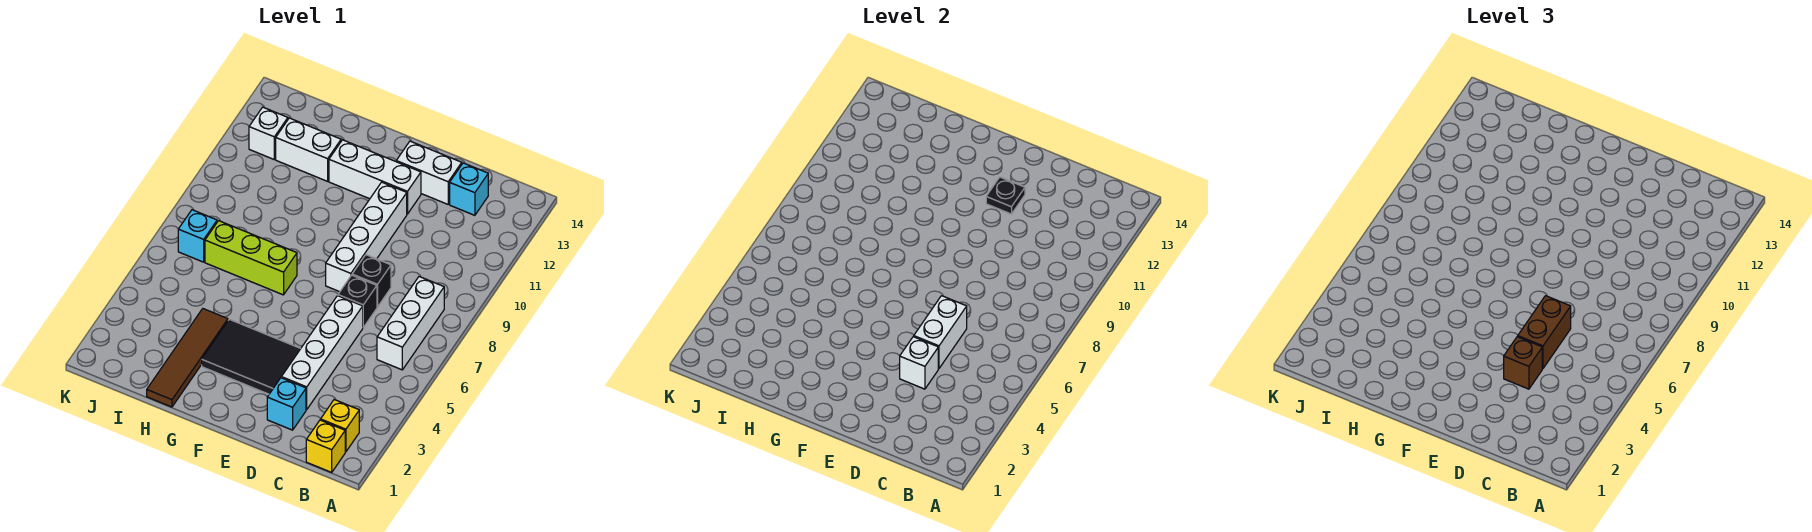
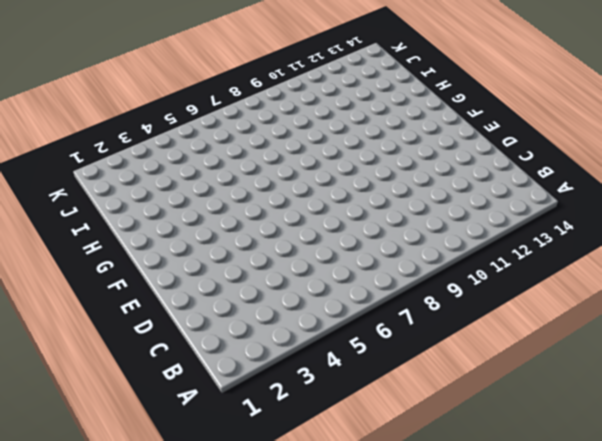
none -> yellow brick B1 level 1
none -> yellow brick B2 level 1
none -> white brick B6:B8 level 1

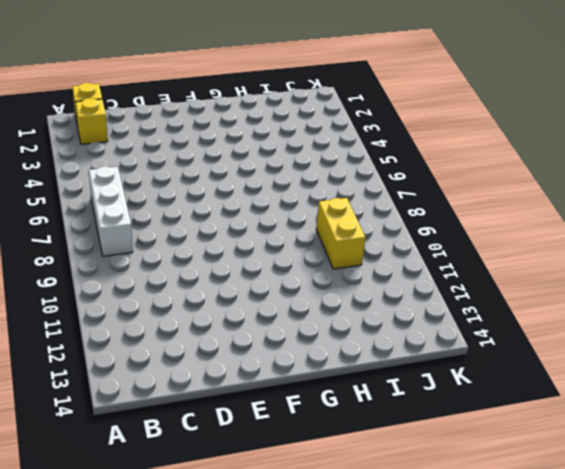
yellow brick I9:I10 level 1 -> none
none -> cyan brick C13 level 1
none -> cyan brick D2 level 1
none -> white brick D3:D6 level 1

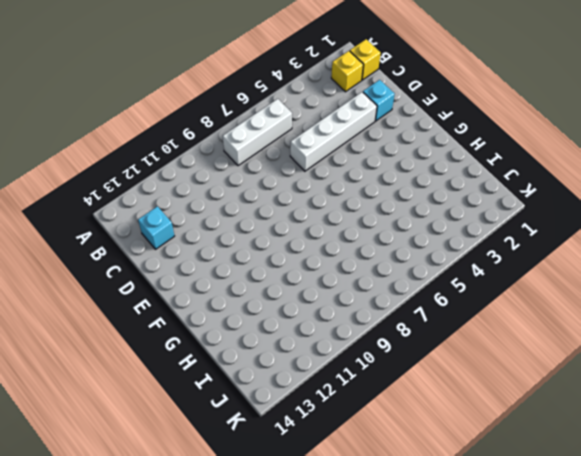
none -> black brick D7 level 1
none -> black brick D8 level 1
none -> white brick D13:E13 level 1

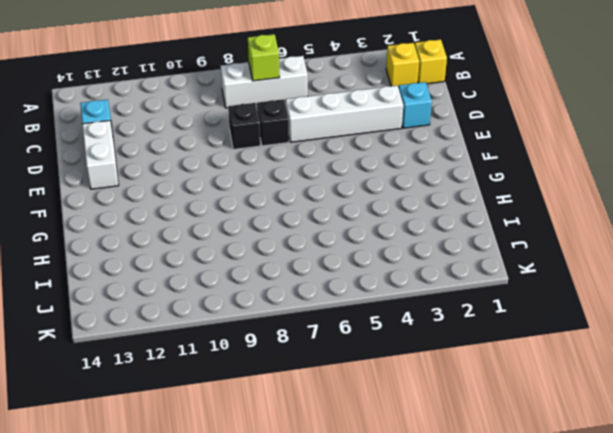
lime brick B7 level 2 -> none
none -> black tile E3:G4 level 1
none -> white brick E8:E11 level 1
none -> white brick E12:G12 level 1

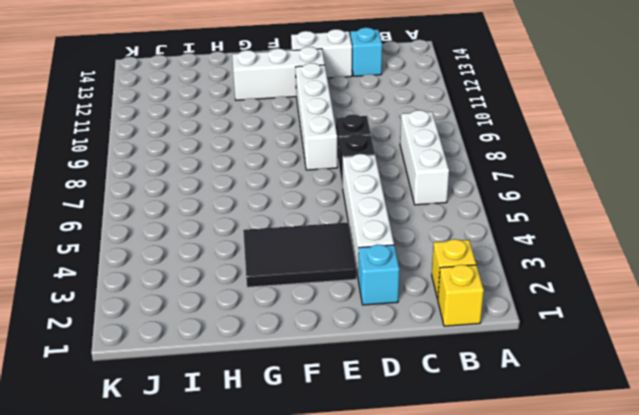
none -> lime brick G7:I7 level 1
none -> brown tile H1:H4 level 1
none -> white brick H12:I12 level 1

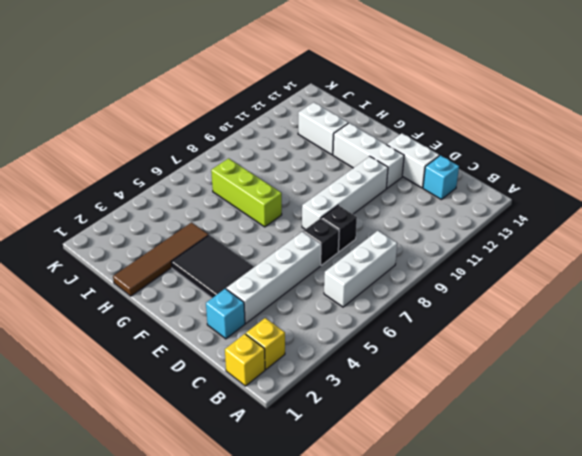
none -> cyan brick J7 level 1
none -> white brick J12 level 1
none -> white brick D4 level 2

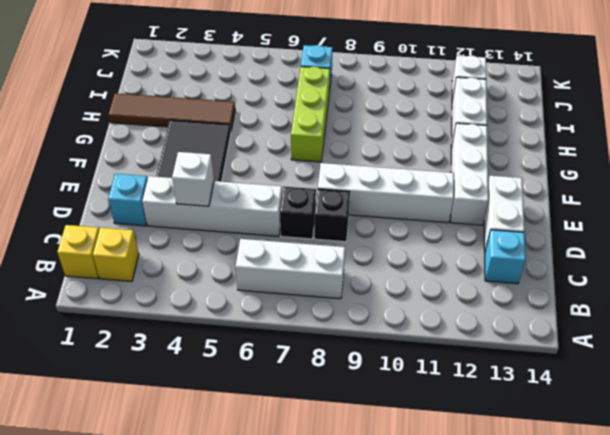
none -> white brick D5:D6 level 2
none -> black plate E12 level 2
none -> brown brick D4 level 3

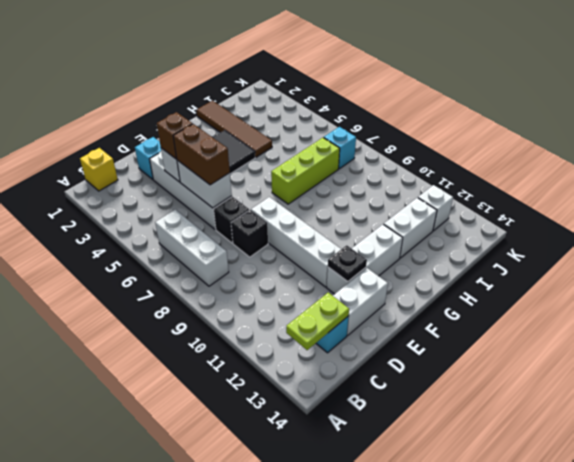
lime plate B13:C13 level 2 -> none
none -> yellow brick B2 level 1

